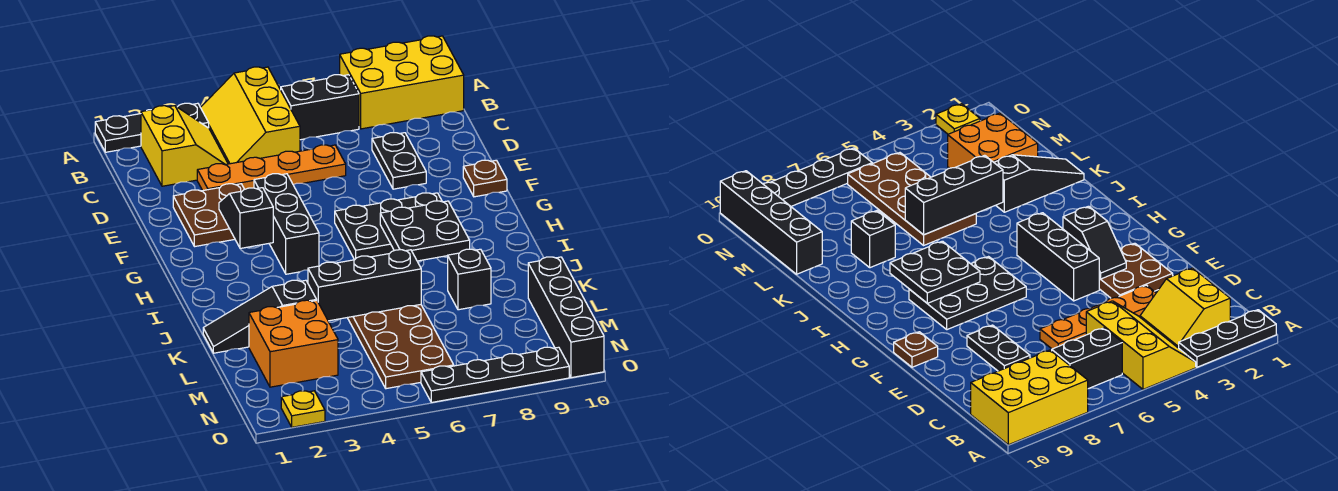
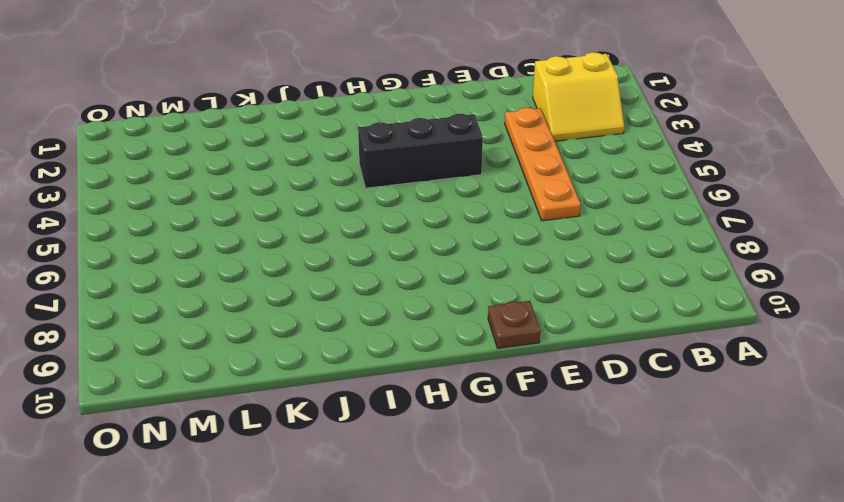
none -> black plate A1:A3 level 1
none -> yellow slope A4:C5 level 1 top 5
none -> yellow brick A8:B10 level 1

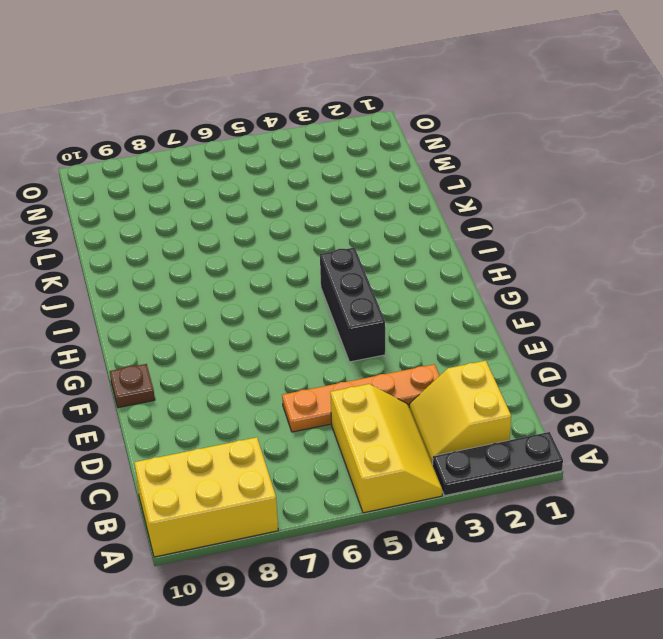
none -> black brick B6:B7 level 1
none -> black plate D8:E8 level 1
none -> brown plate E2:F3 level 1

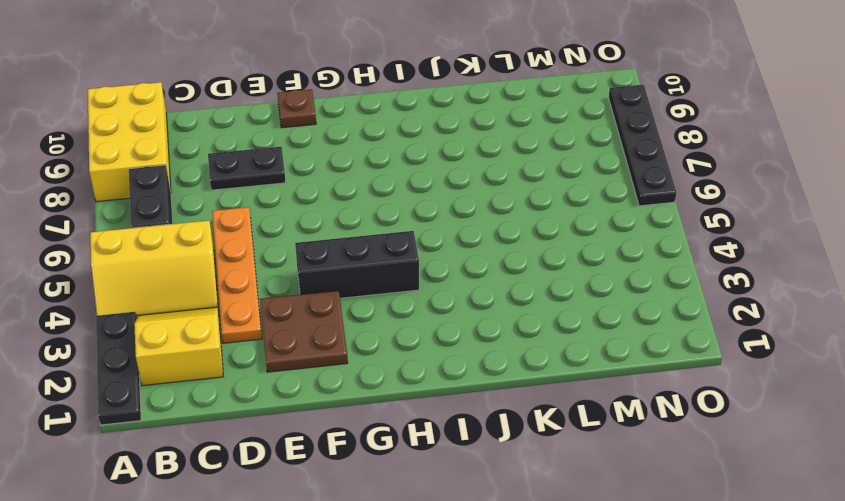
none -> black plate G6:H8 level 1
none -> black slope K1:K3 level 1 top 3
none -> brown plate K5:N6 level 1

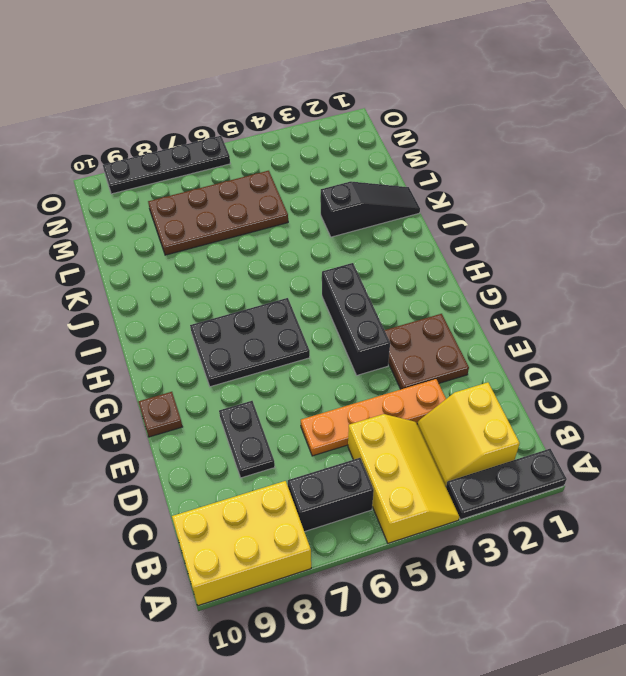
brown plate L5:M8 level 1 -> brown plate K5:N6 level 1
none -> black brick K8 level 1
none -> orange brick L2:M3 level 1
none -> black brick L10:O10 level 1

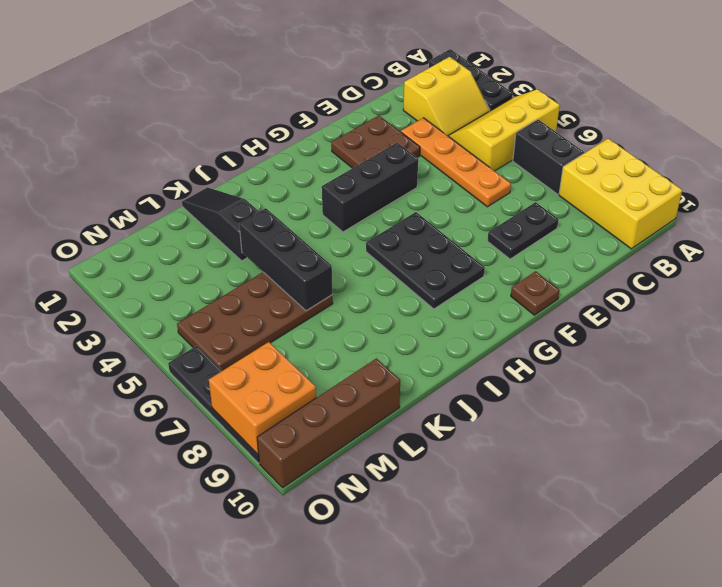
brown brick L10:O10 level 1 -> black brick L10:O10 level 1
orange brick N8:O9 level 2 -> orange brick L2:M3 level 1
none -> black brick K8 level 1
none -> yellow plate O2 level 1
none -> black slope F3:G3 level 2 top G

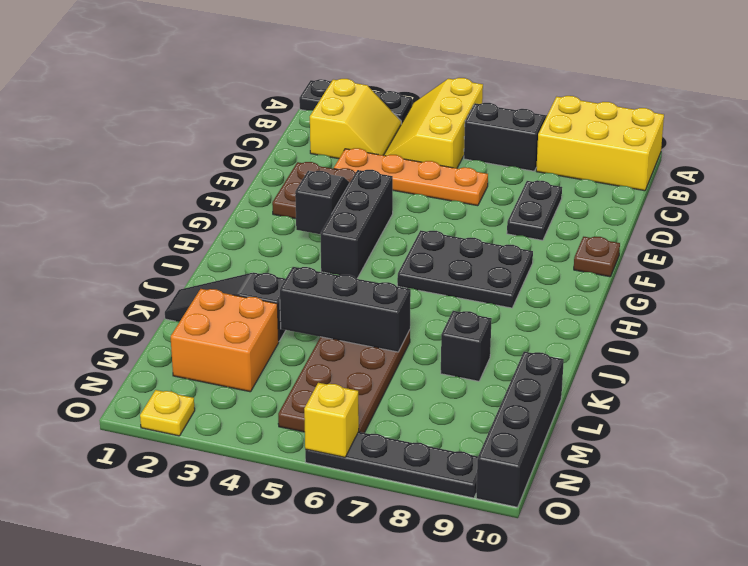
yellow brick O6 level 2 -> none
none -> black plate H7:I8 level 2

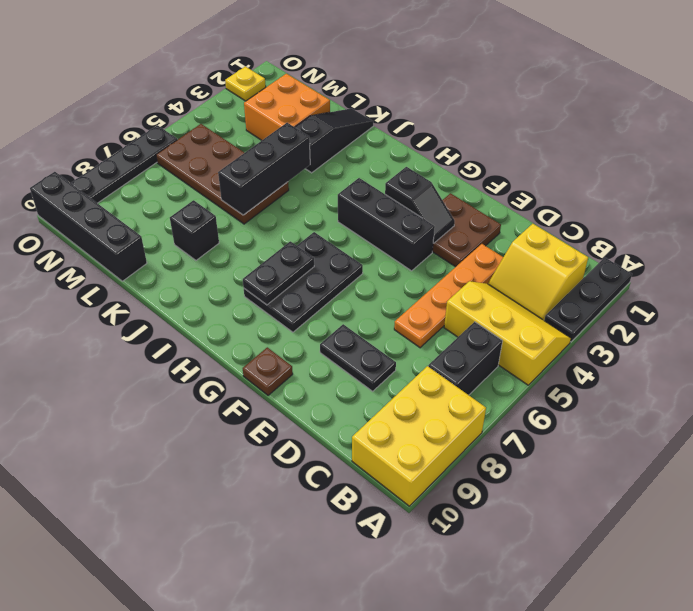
black plate H7:H8 level 2 -> black plate H7:I8 level 2

